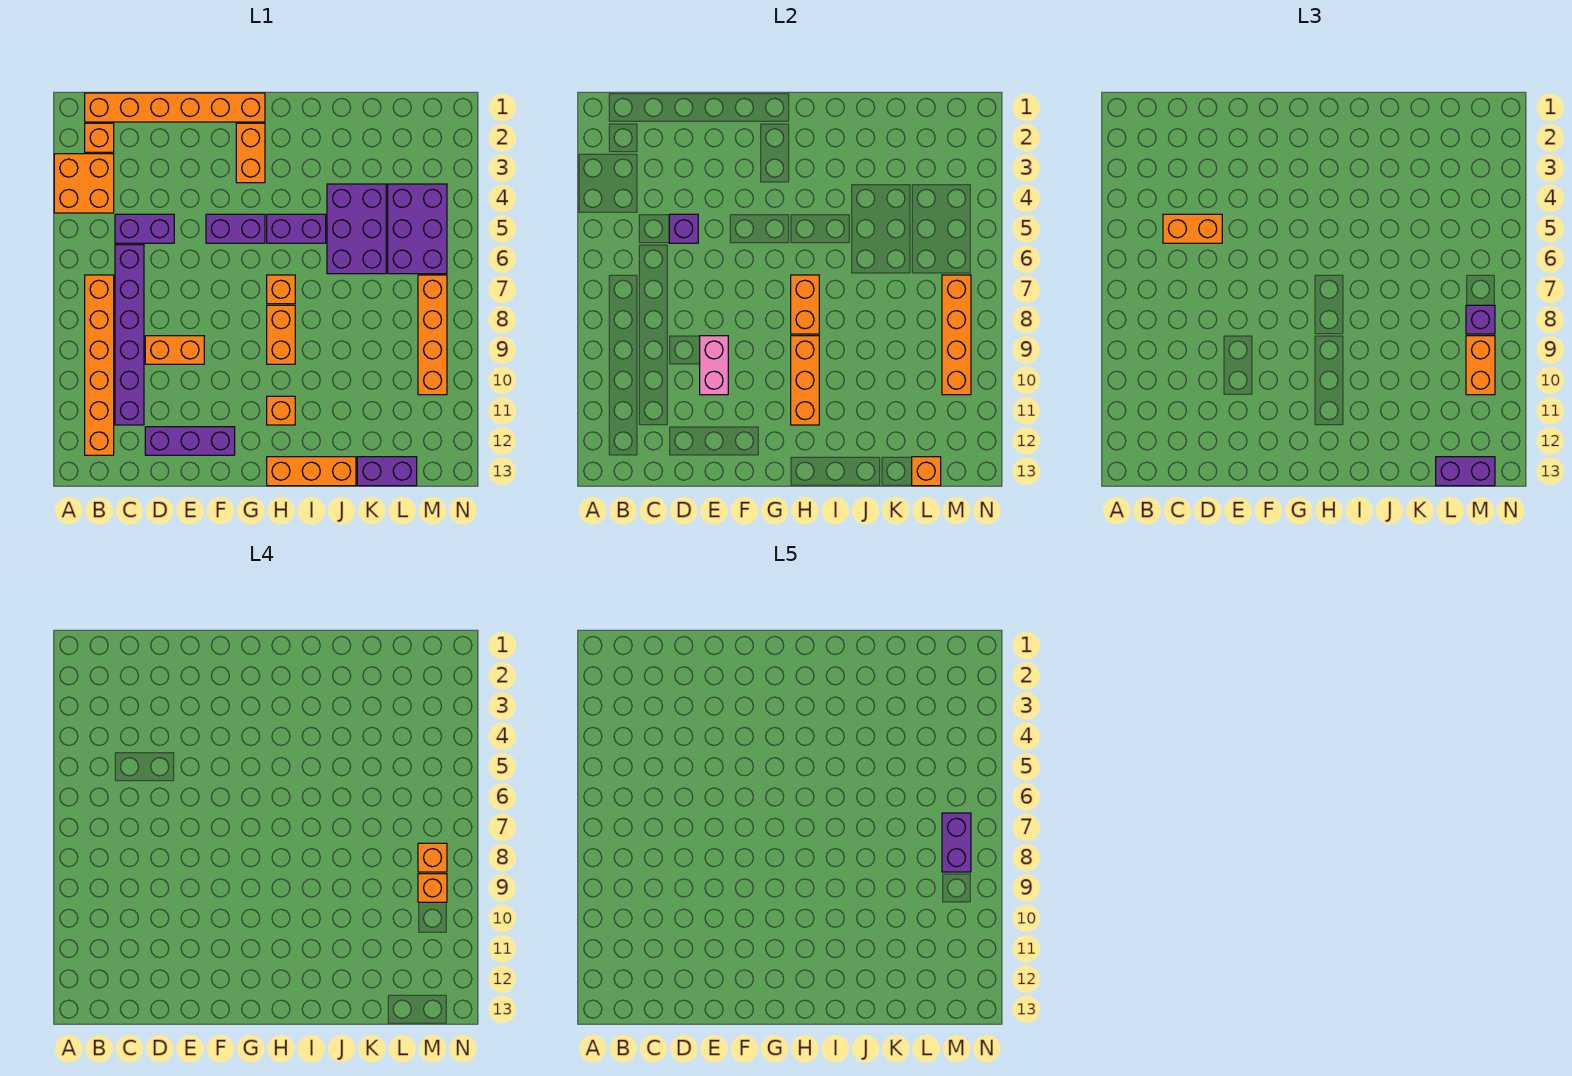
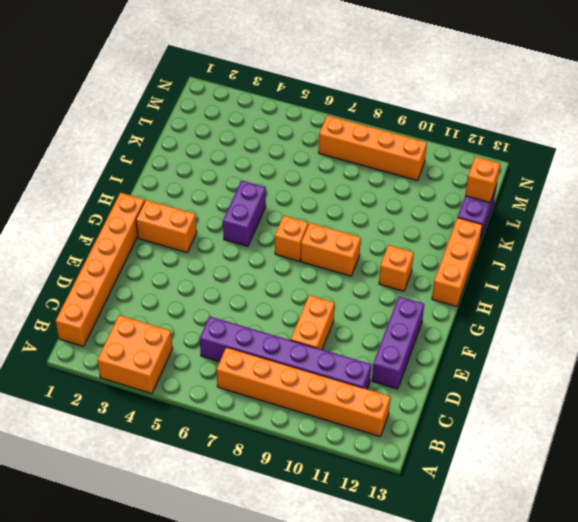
none -> orange brick B2 level 1
none -> purple brick C5:D5 level 1
none -> purple brick F5:G5 level 1
none -> purple brick J4:K6 level 1

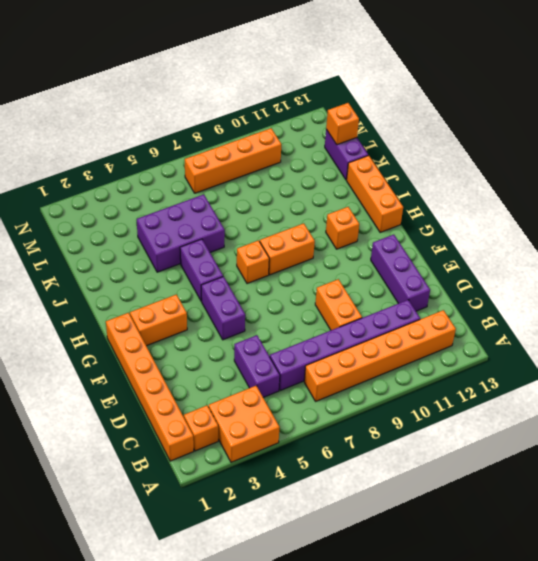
none -> purple brick L4:M6 level 1
none -> purple brick D5 level 2
none -> pink brick E9:E10 level 2
none -> orange brick H7:H8 level 2

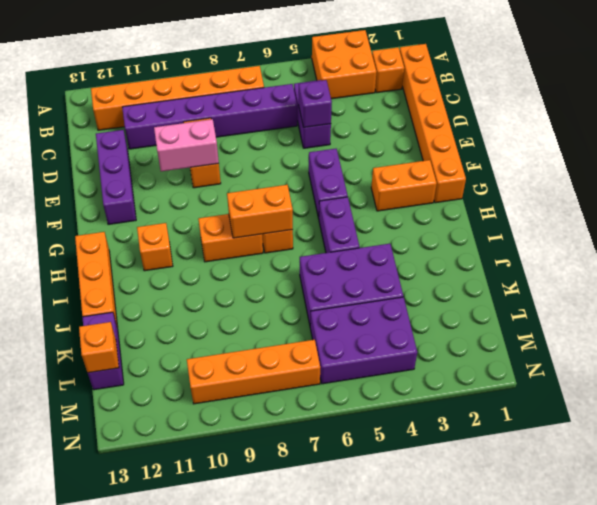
none -> orange brick H9:H11 level 2
none -> orange brick M7:M10 level 2
none -> orange brick C5:D5 level 3
none -> purple brick L13:M13 level 3

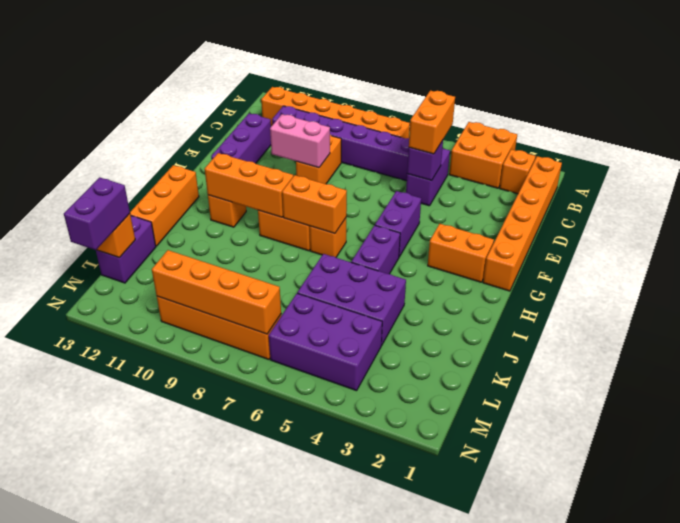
none -> purple brick M8 level 3
none -> orange brick M9:M10 level 3
none -> orange brick M8 level 4
none -> orange brick M9 level 4

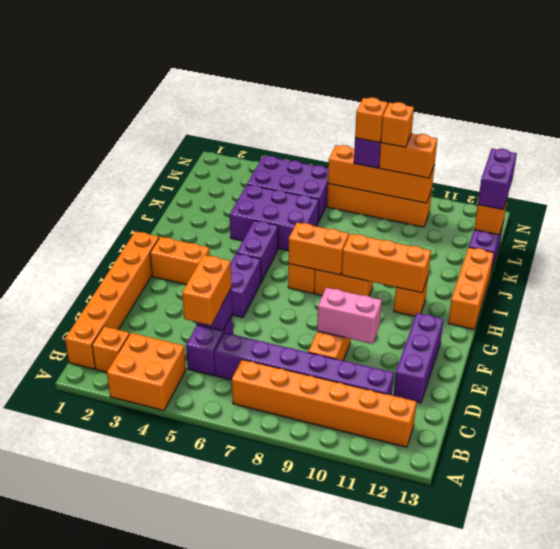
none -> purple brick M7:M8 level 5

